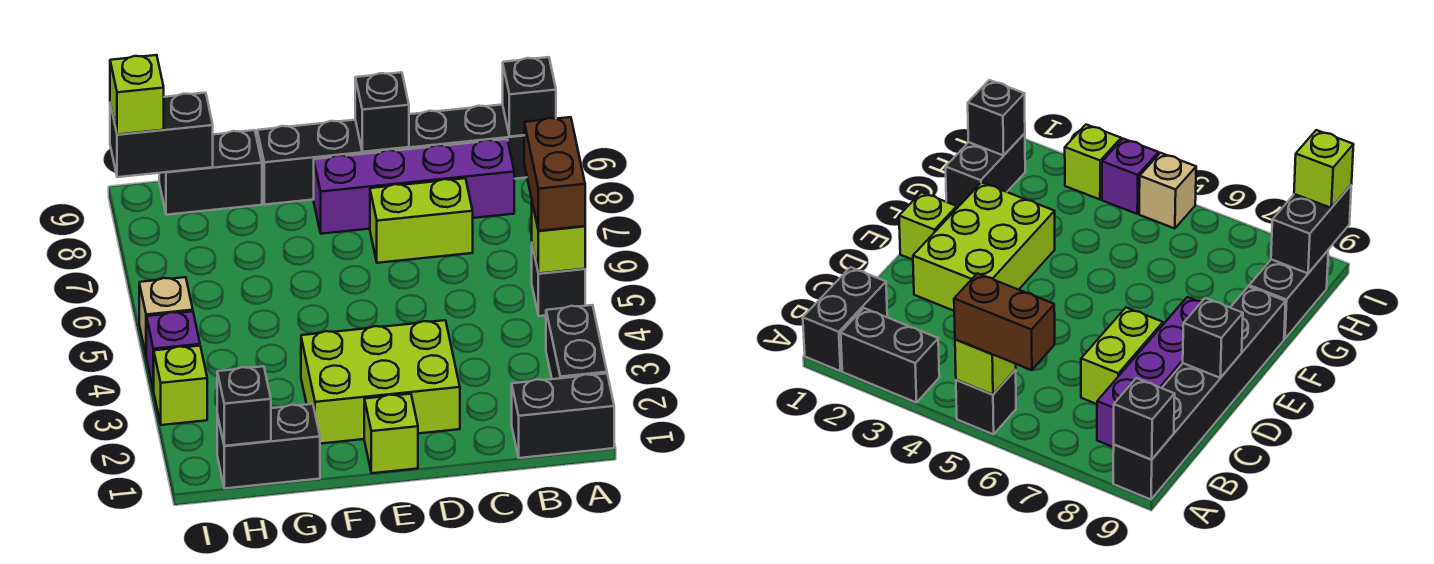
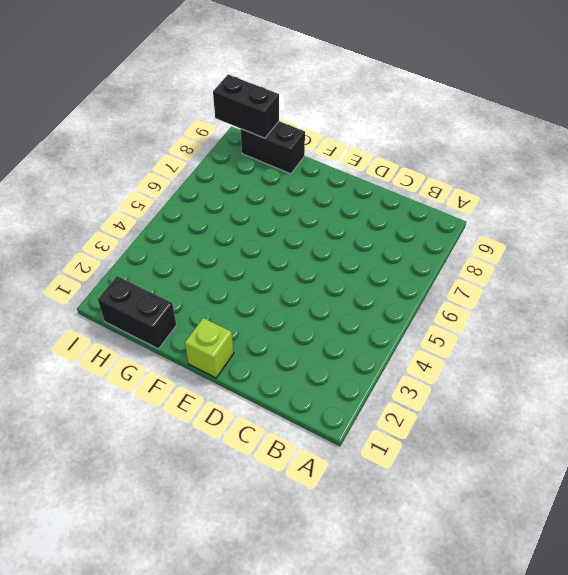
none -> black brick A1:B1 level 1
none -> black brick A2:A3 level 1
none -> black brick A5 level 1

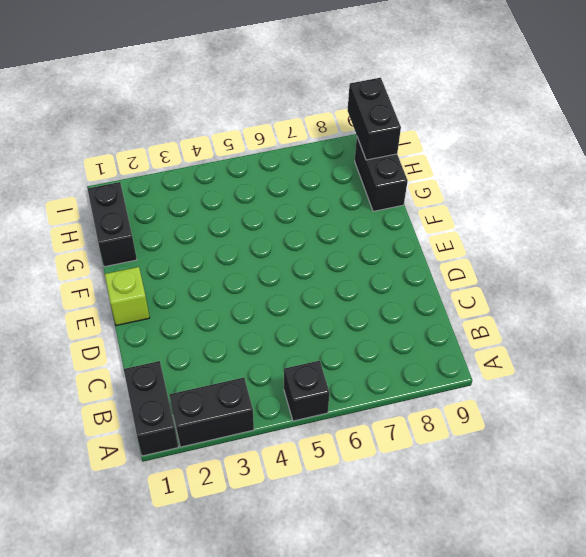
none -> black brick A9:F9 level 1
none -> purple brick B8:E8 level 1
none -> lime brick C7:D7 level 1

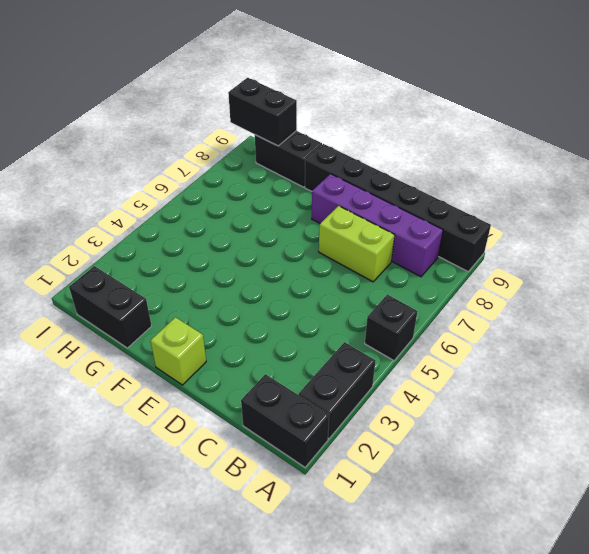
none -> lime brick D2:F3 level 1
none -> lime brick I3 level 1
none -> purple brick I4 level 1

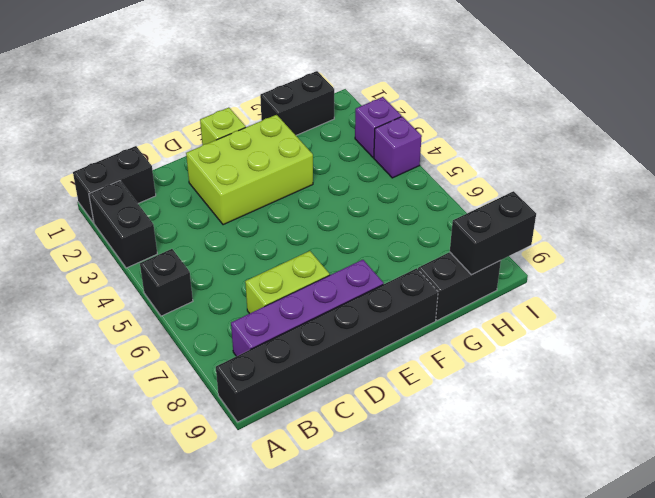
purple brick I3 level 1 -> lime brick I3 level 1
none -> tan brick I5 level 1
none -> lime brick A5 level 2
none -> black brick A9 level 2

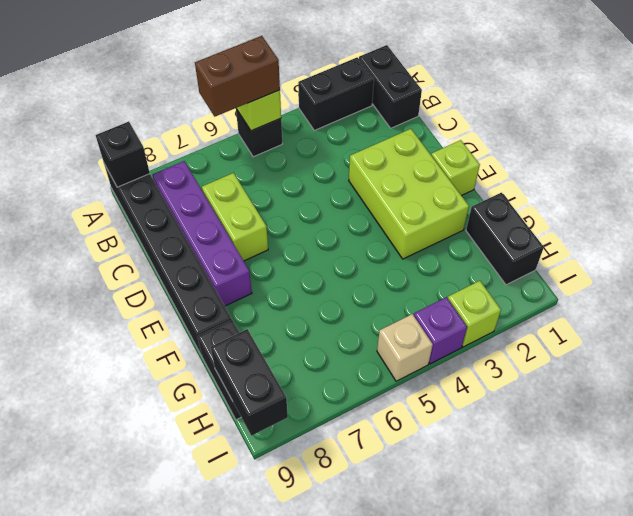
none -> black brick D9 level 2
none -> black brick H1 level 2
none -> lime brick I9 level 3

